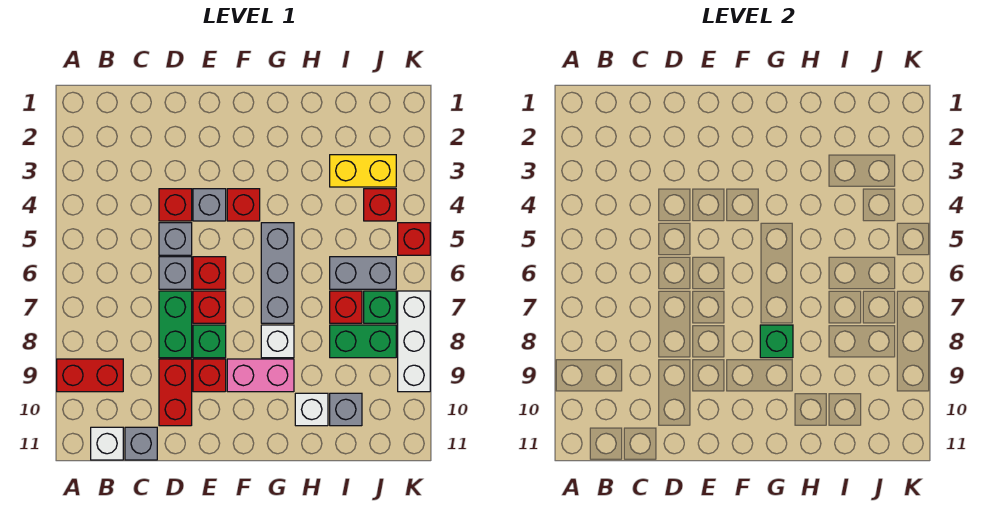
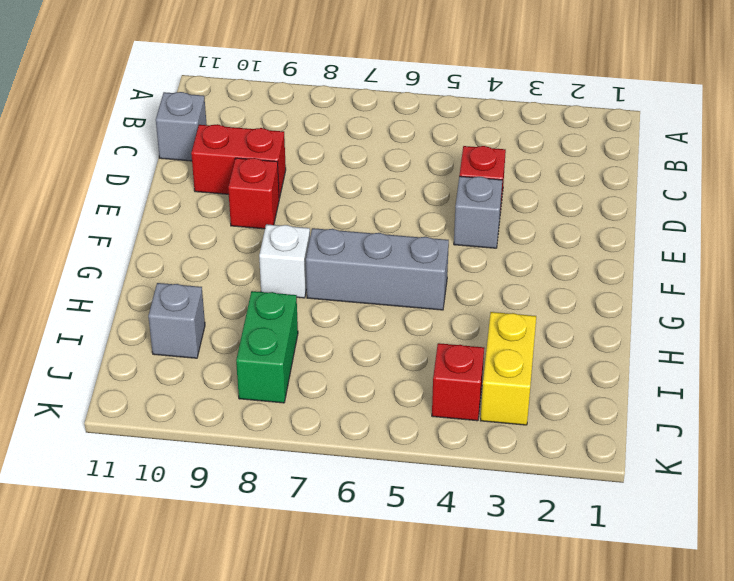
none -> red brick A9:B9 level 1
none -> white brick B11 level 1
none -> grey brick D5 level 1

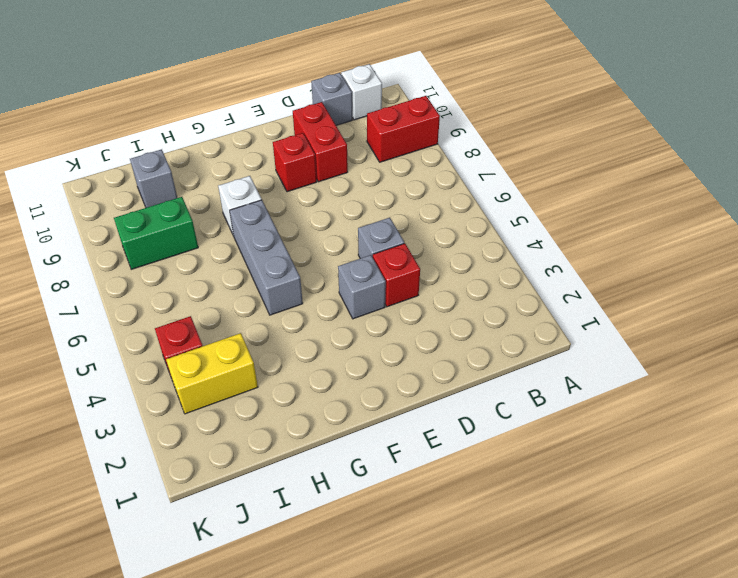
none -> grey brick D6 level 1
none -> green brick D7:D8 level 1
none -> red brick E6 level 1

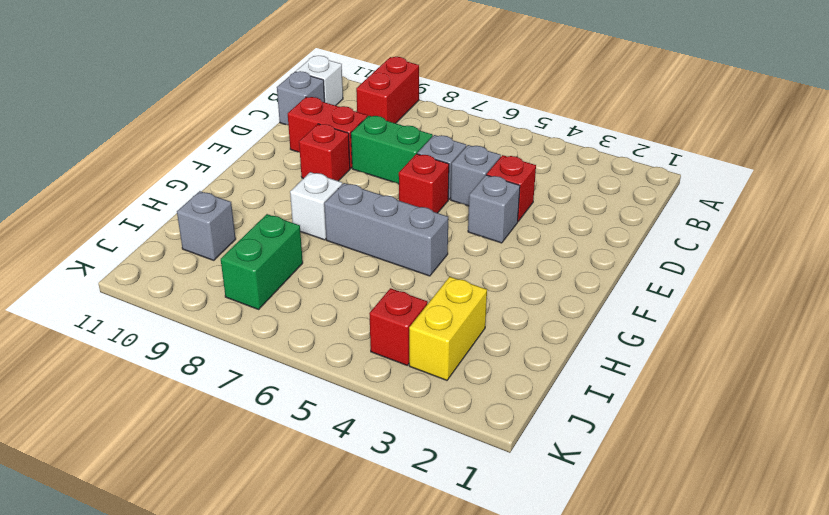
none -> red brick E7 level 1
none -> green brick E8 level 1
none -> red brick F4 level 1

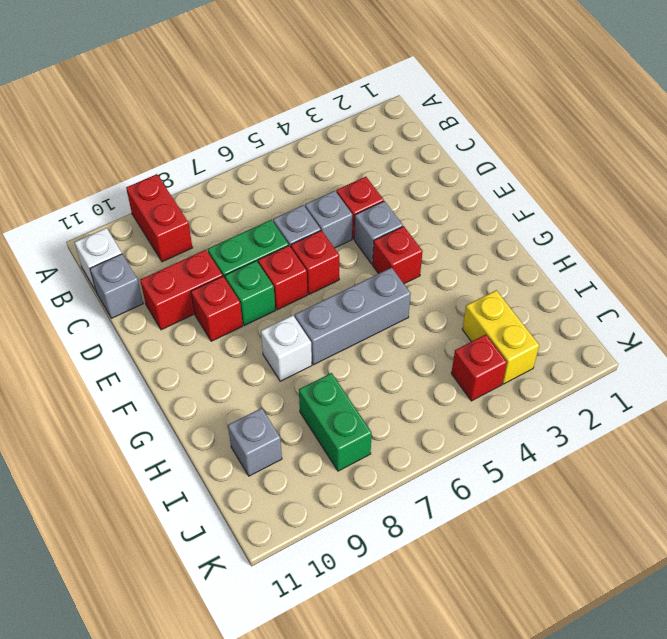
none -> pink brick F9:G9 level 1
none -> white brick H10 level 1
none -> grey brick I6:J6 level 1

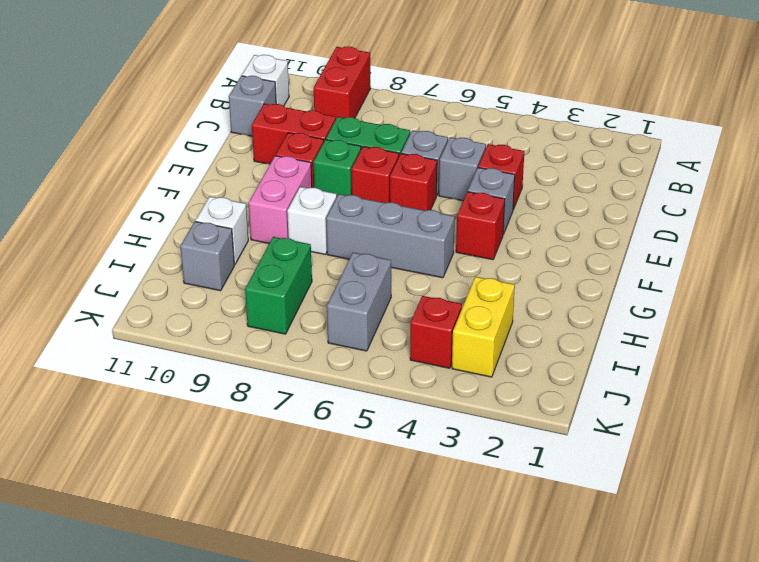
none -> red brick I7 level 1
none -> green brick J7 level 1
none -> red brick K5 level 1

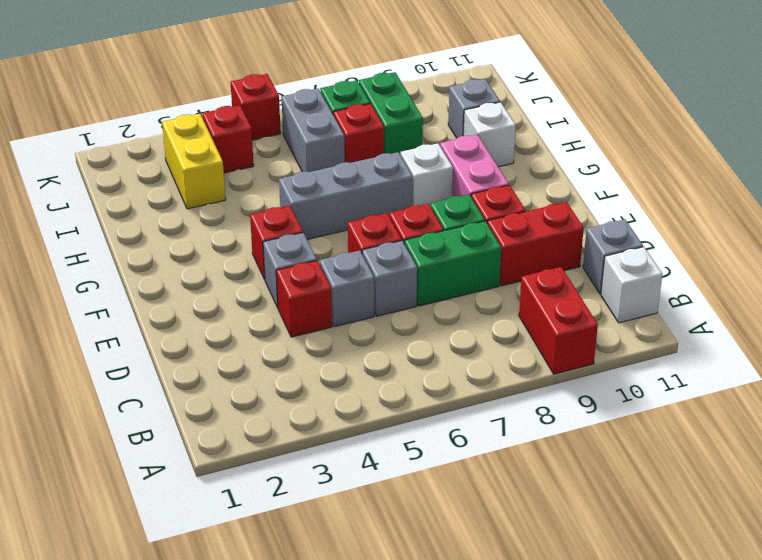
none -> white brick K7:K9 level 1
none -> green brick G8 level 2

